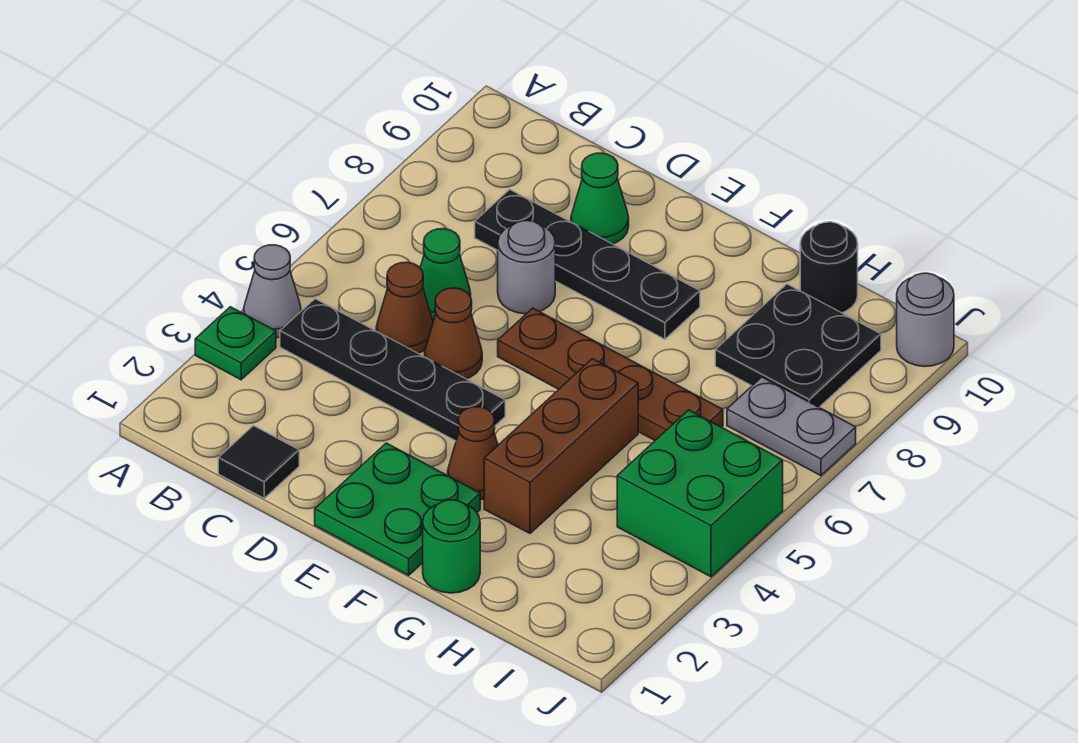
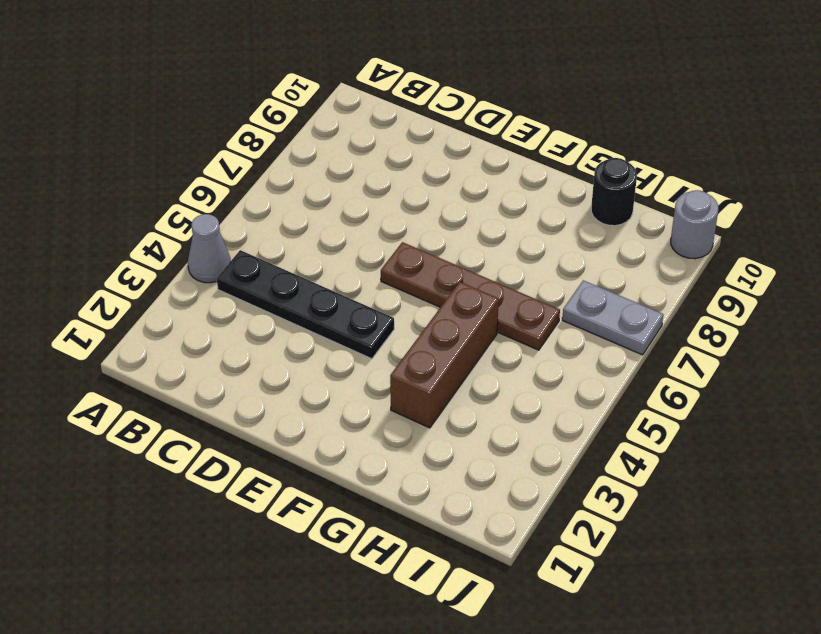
none -> green plate A3 level 1
none -> black tile C1 level 1
none -> brown cone C5 level 1

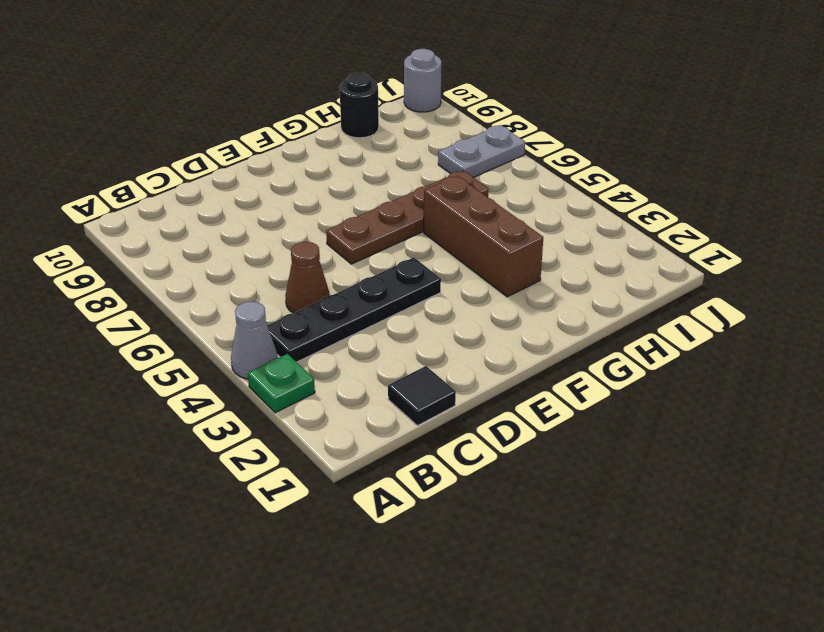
none -> green cone C6 level 1
none -> black plate C8:F8 level 1
none -> brown cone D5 level 1

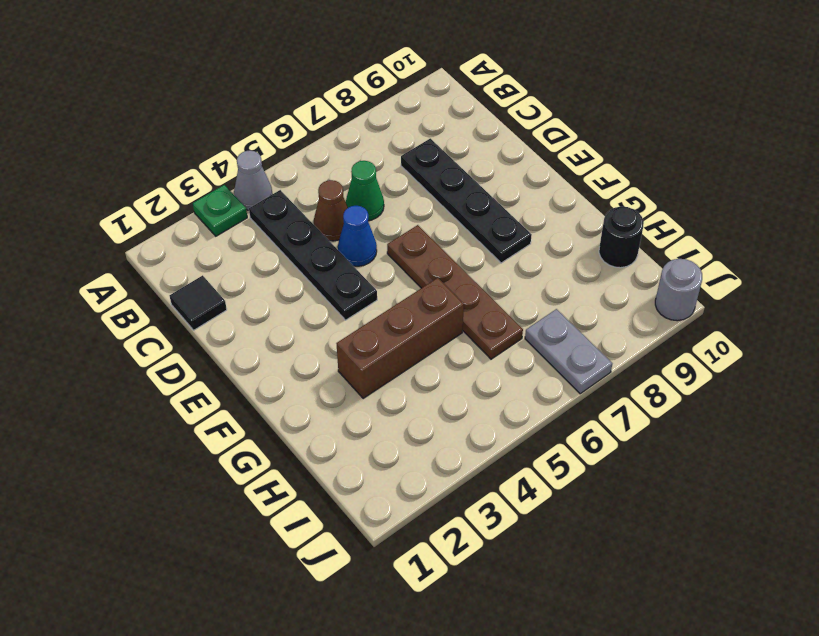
blue cone D5 level 1 -> brown cone D5 level 1
none -> grey round brick D7 level 1
none -> green cone D9 level 1
none -> green plate E1:F2 level 1

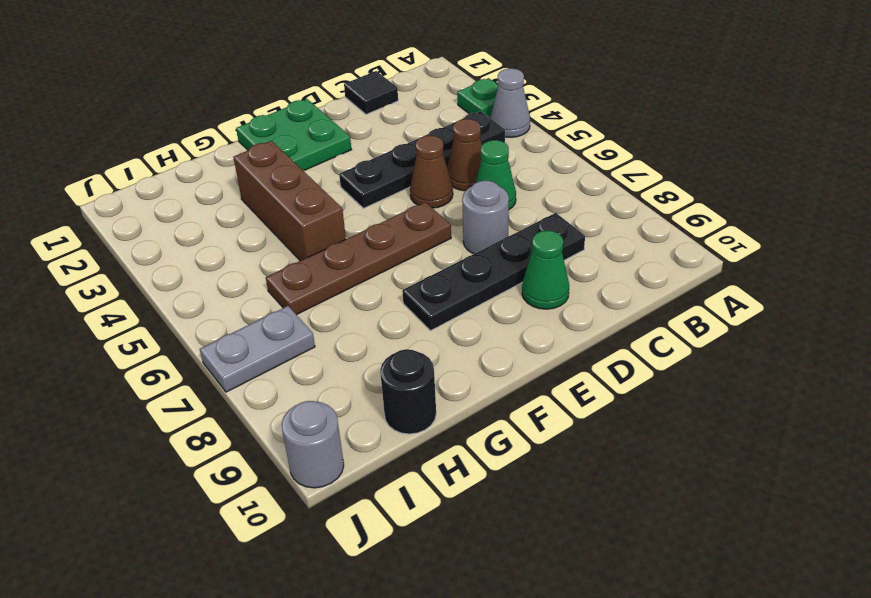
none -> brown cone F3 level 1
none -> green round brick G1 level 1
none -> black plate H8:I9 level 1

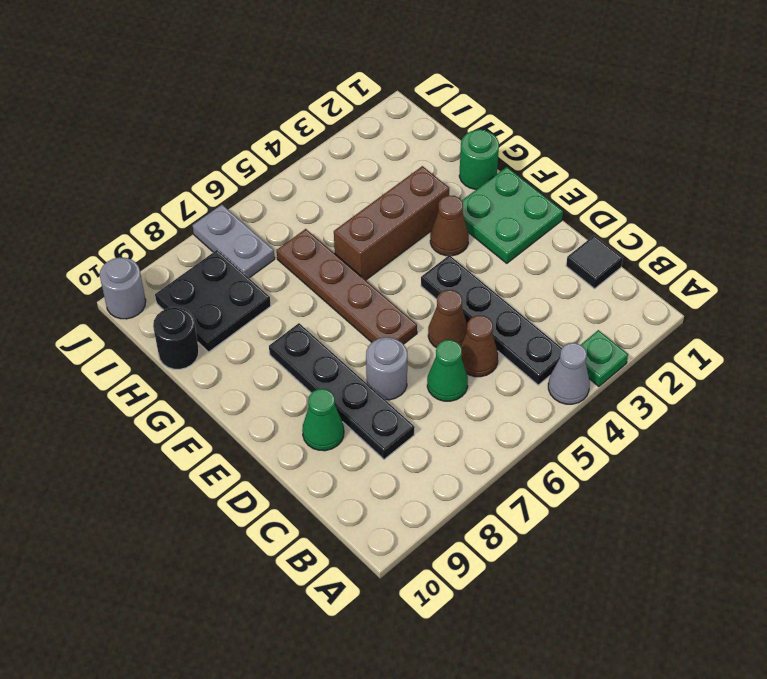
none -> green brick I4:J5 level 1

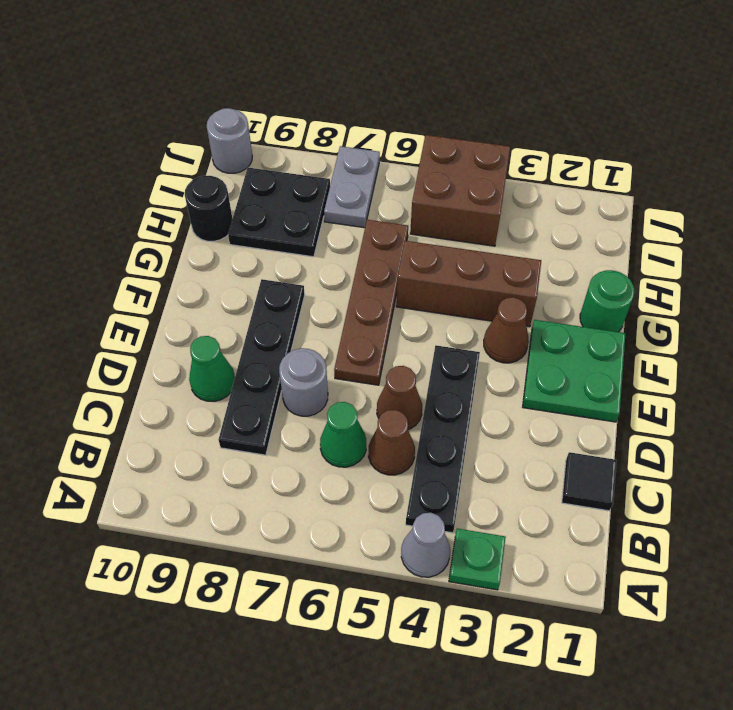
brown brick I4:J5 level 1 -> green brick I4:J5 level 1

